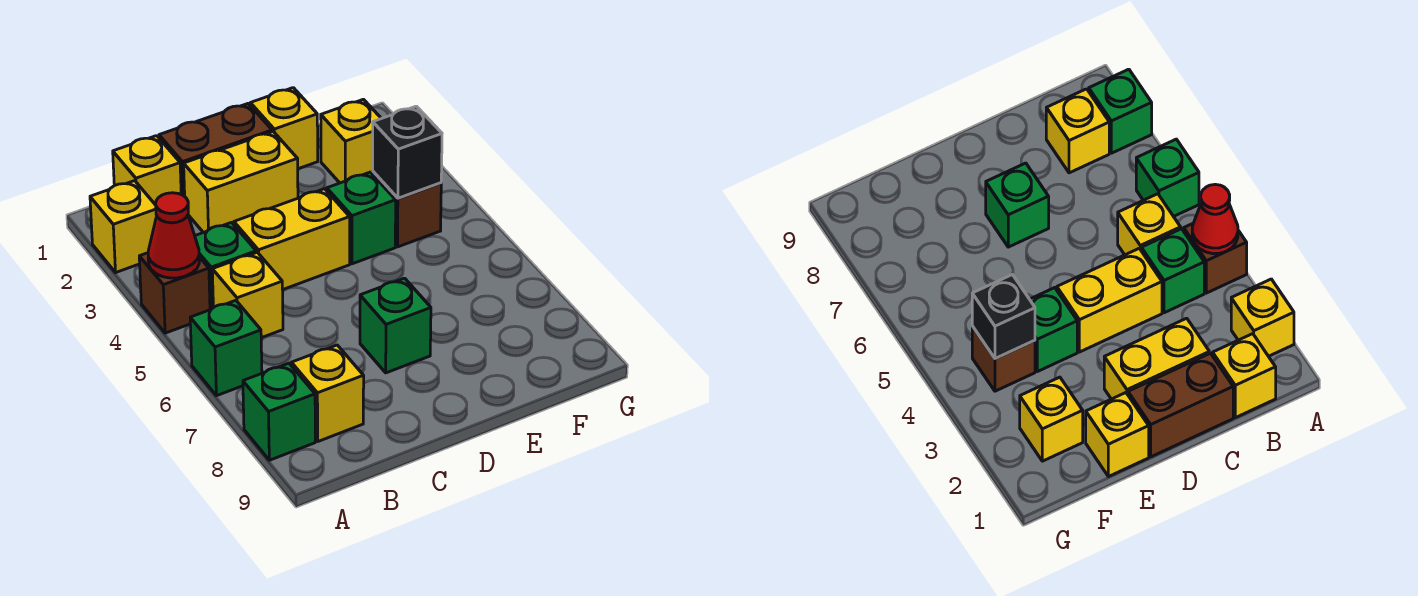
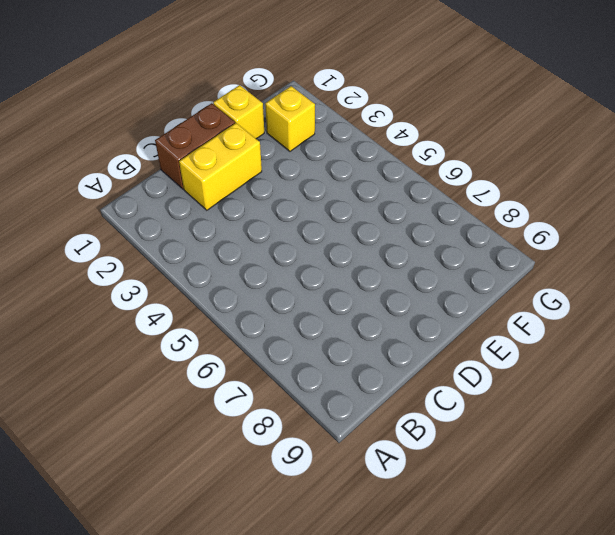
none -> yellow brick A2 level 1
none -> brown brick A4 level 1
none -> green brick A6 level 1

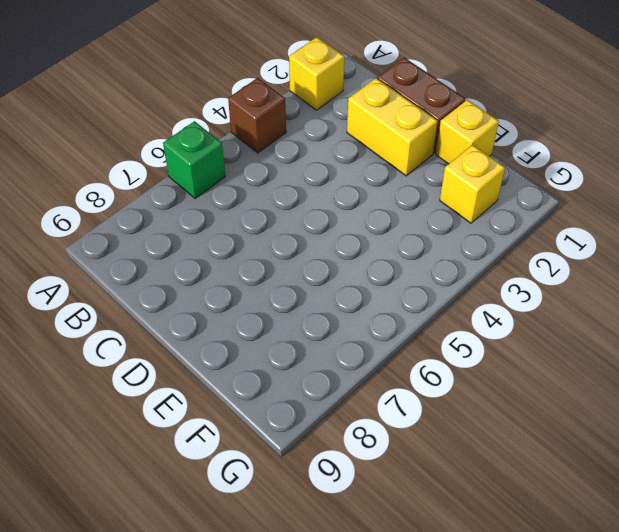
none -> green brick A8 level 1
none -> yellow brick B1 level 1
none -> green brick B4 level 1

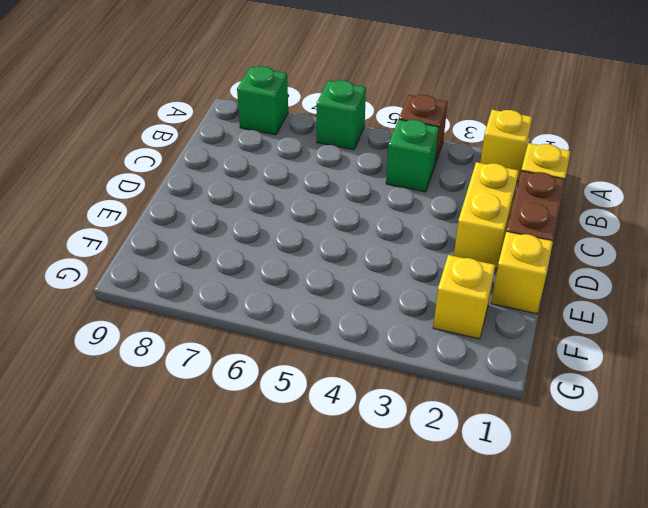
none -> yellow brick B5 level 1
none -> yellow brick B8 level 1
none -> yellow brick C4:D4 level 1

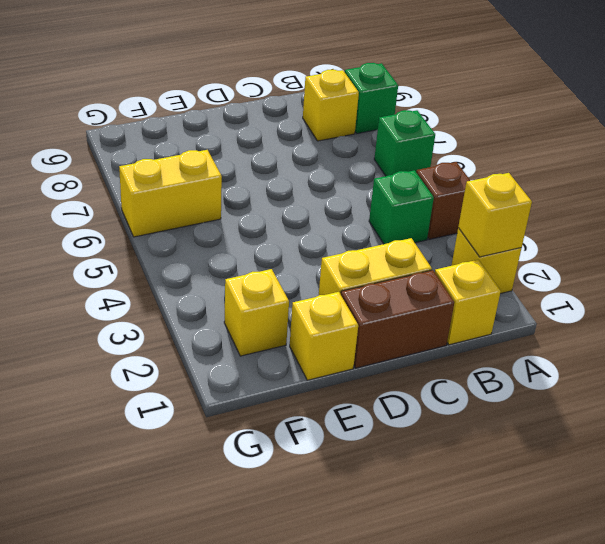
yellow brick A2 level 2 -> yellow brick B5 level 1
yellow brick F6:G6 level 1 -> yellow brick C4:D4 level 1
none -> green brick D7 level 1
none -> green brick E4 level 1
none -> brown brick F4 level 1

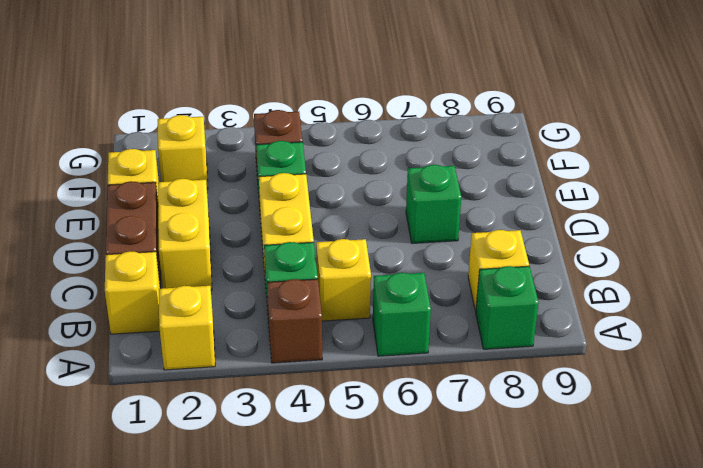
none -> red cone A4 level 2
none -> black brick F4 level 2

